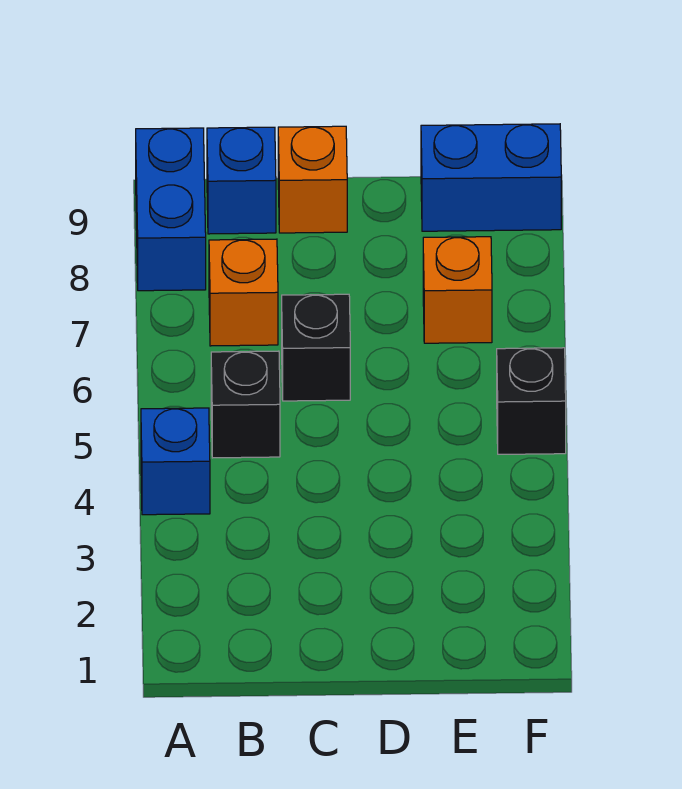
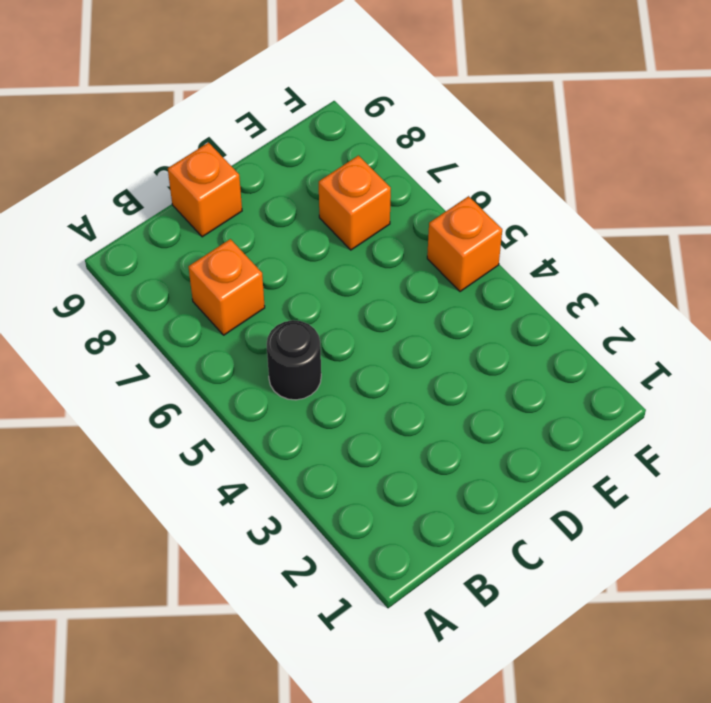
black round brick B5 level 1 -> black brick B5 level 1
orange brick F5 level 1 -> black brick F5 level 1
none -> blue brick A4 level 1
none -> blue brick A8:A9 level 1

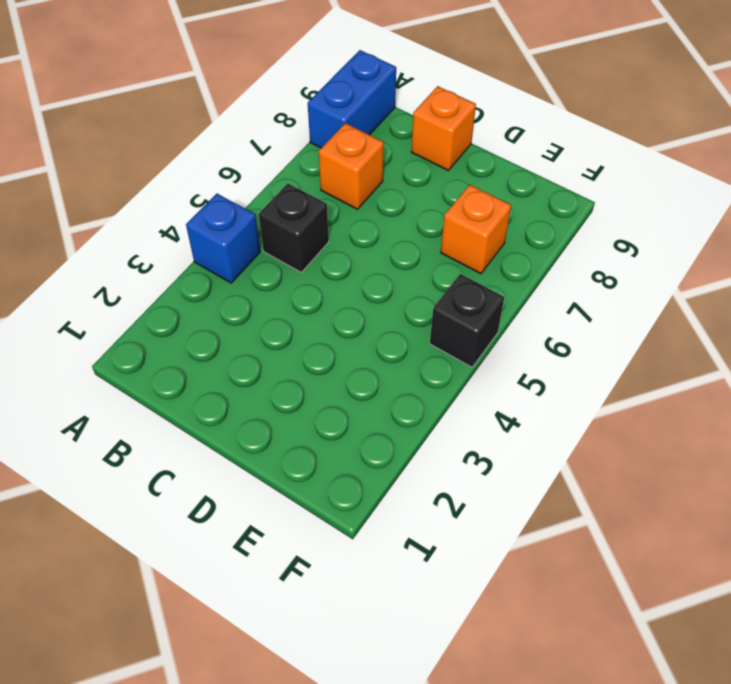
none -> blue brick B9 level 1
none -> black brick C6 level 1

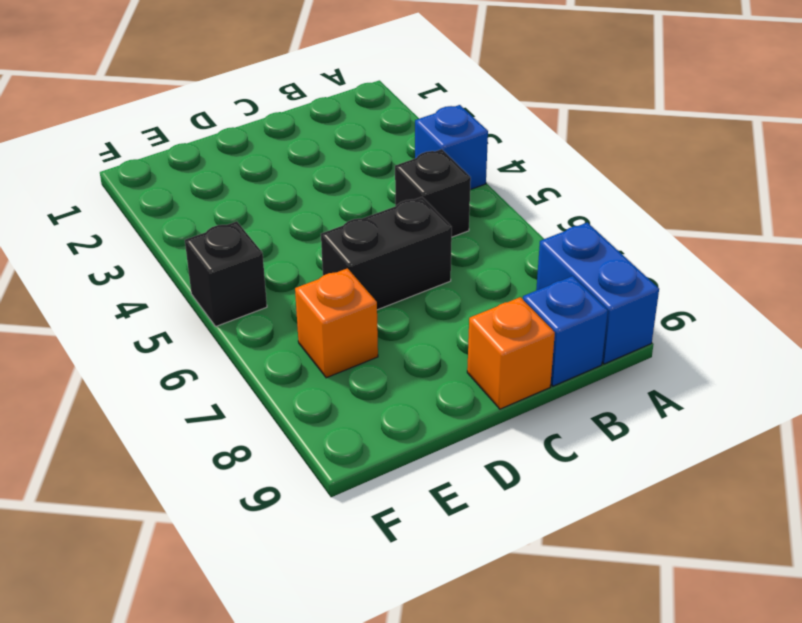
black brick C6:D6 level 1 -> black brick C6 level 1
none -> orange brick B7 level 1
none -> blue brick E9:F9 level 1

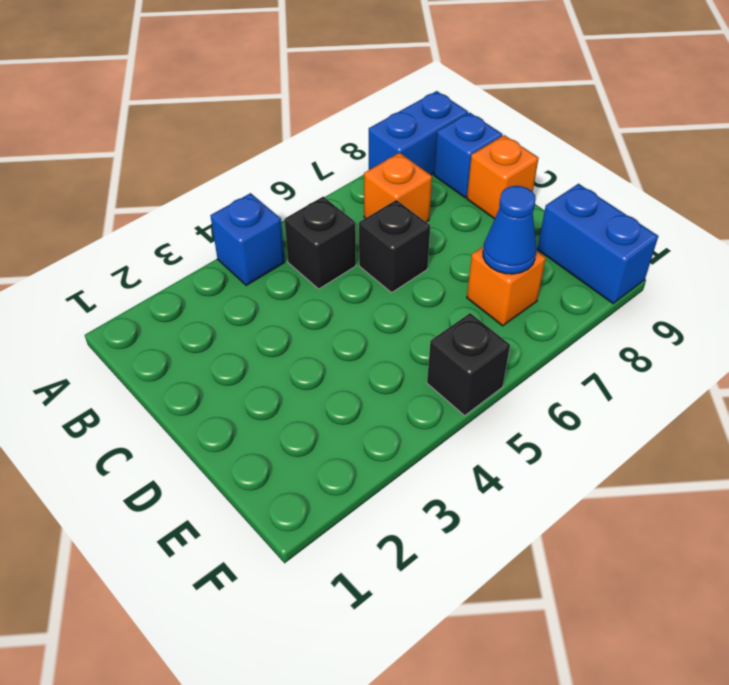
blue cone E7 level 2 -> none

